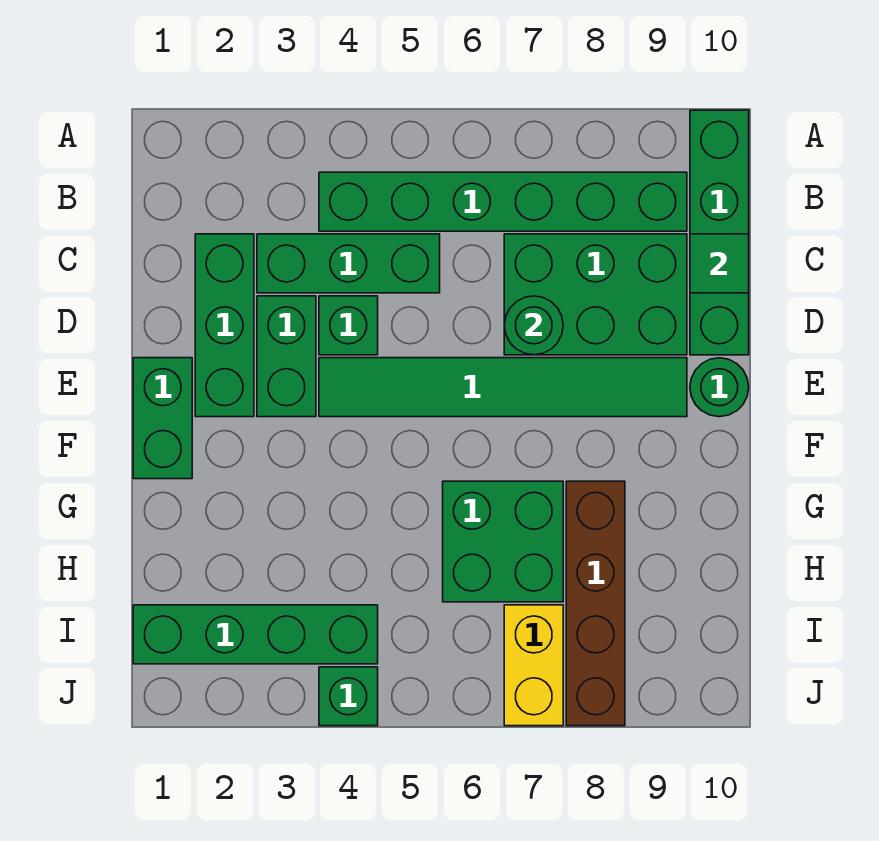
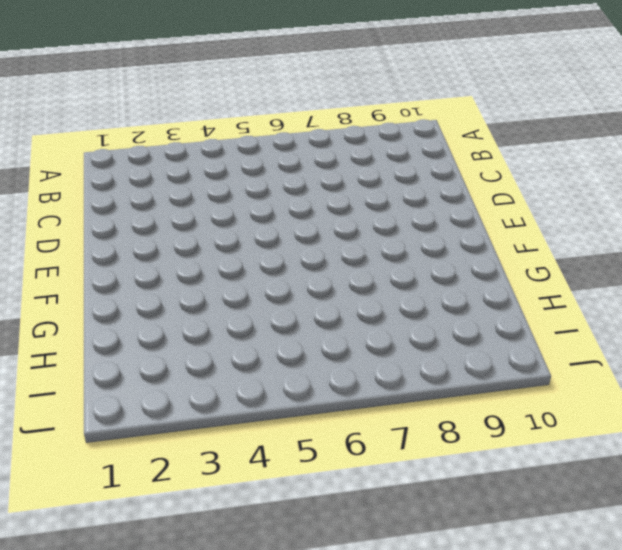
none -> green brick A10:D10 level 1
none -> green brick B4:B9 level 1
none -> green brick C2:E2 level 1

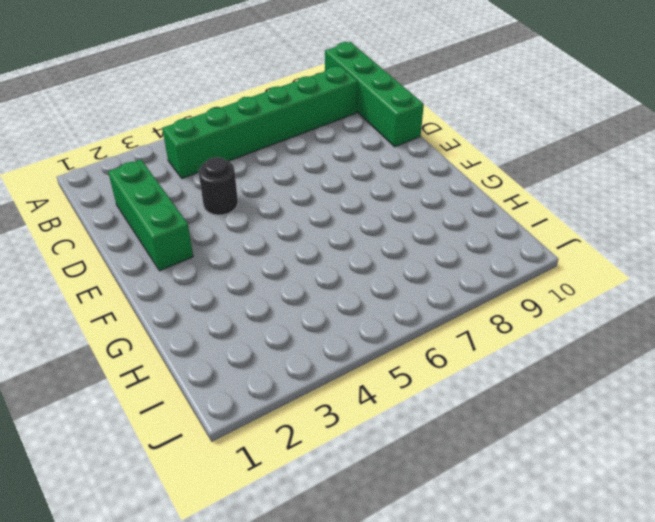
black round brick D4 level 1 -> green brick D4 level 1
none -> green brick C3:C5 level 1
none -> green brick C7:D9 level 1
none -> green brick D3:E3 level 1

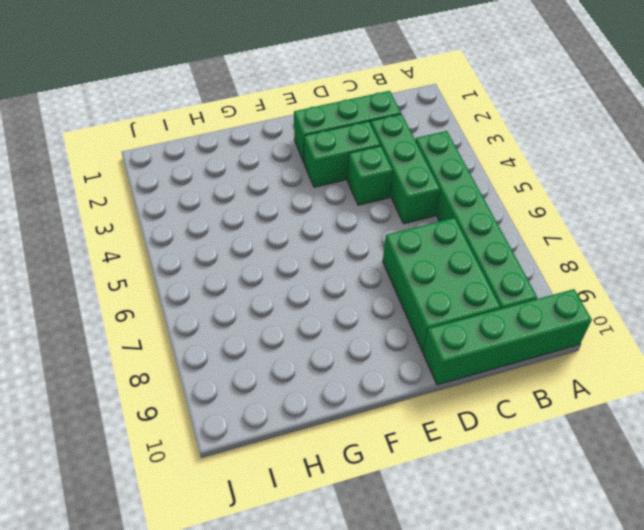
none -> green brick E1:F1 level 1
none -> green tile E4:E9 level 1
none -> green round brick E10 level 1

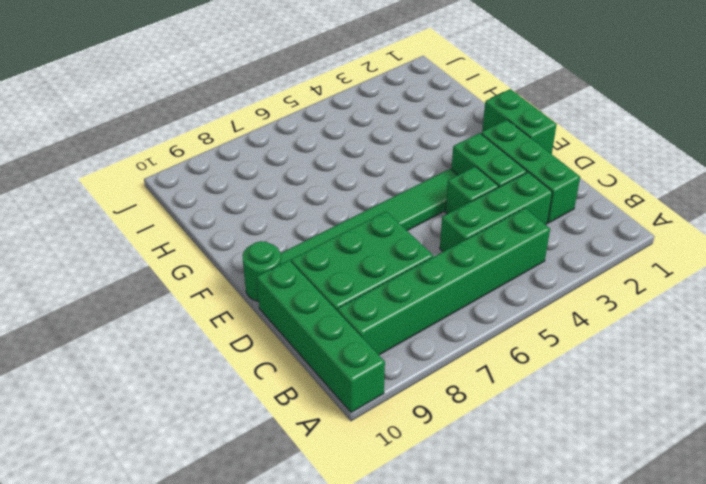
none -> green brick G6:H7 level 1
none -> brown brick G8:J8 level 1
none -> green brick I1:I4 level 1

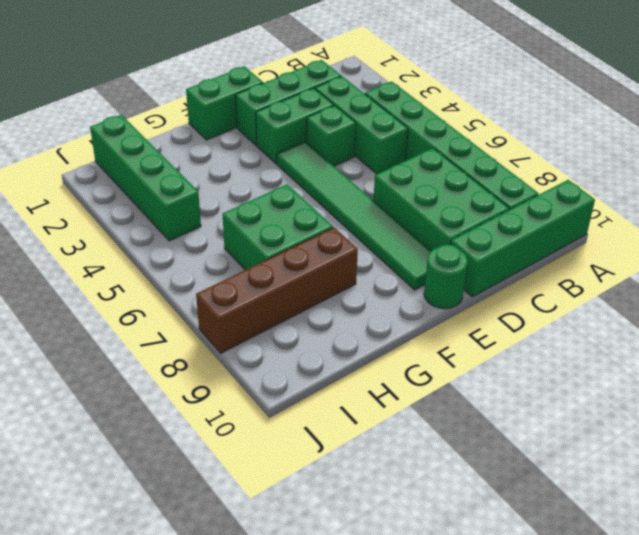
none -> yellow brick I7:J7 level 1
none -> green brick J4 level 1
none -> green tile C10 level 2

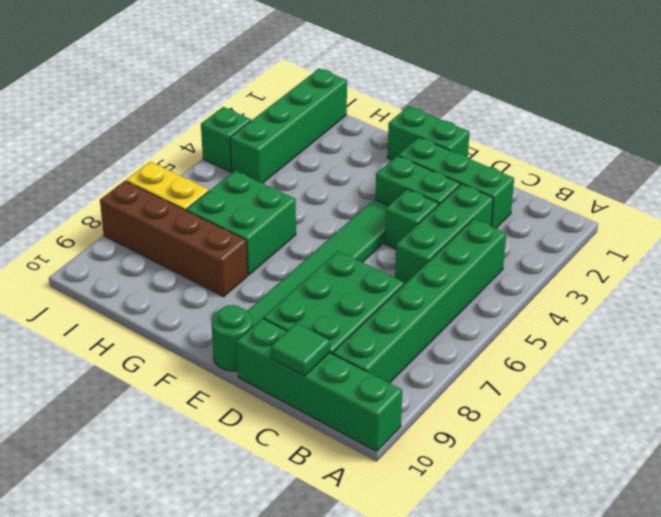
none -> green round brick D7 level 2

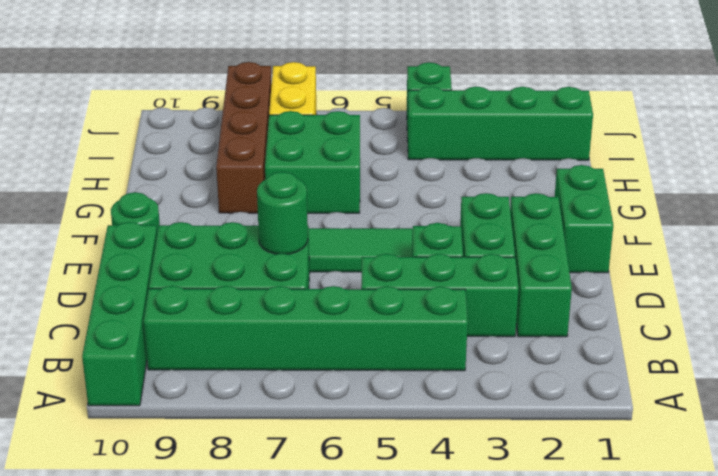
none -> green tile C10 level 2

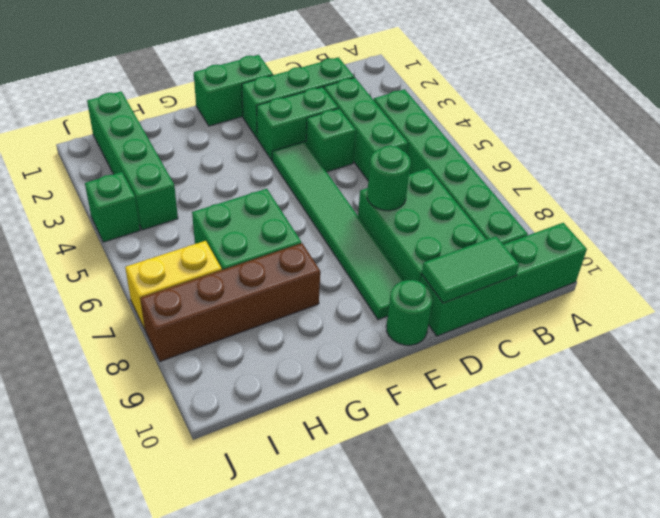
green tile C10:D10 level 2 -> green tile C10 level 2

